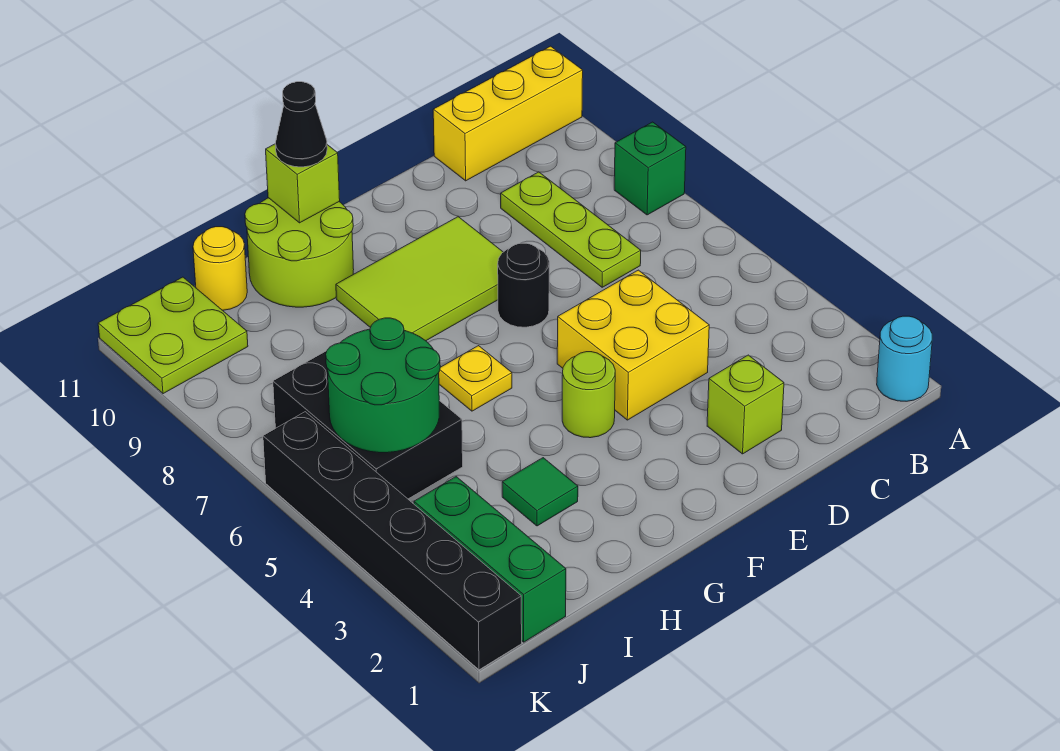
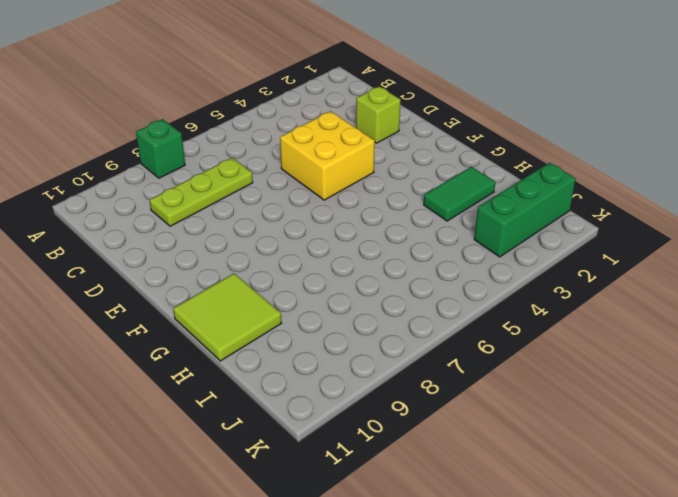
lime tile G10:H11 level 1 -> lime round brick G10:H11 level 1
green tile H2:H3 level 1 -> green tile H3 level 1
none -> cyan round brick A1 level 1
none -> yellow brick A11:C11 level 1
none -> black round brick E7 level 1

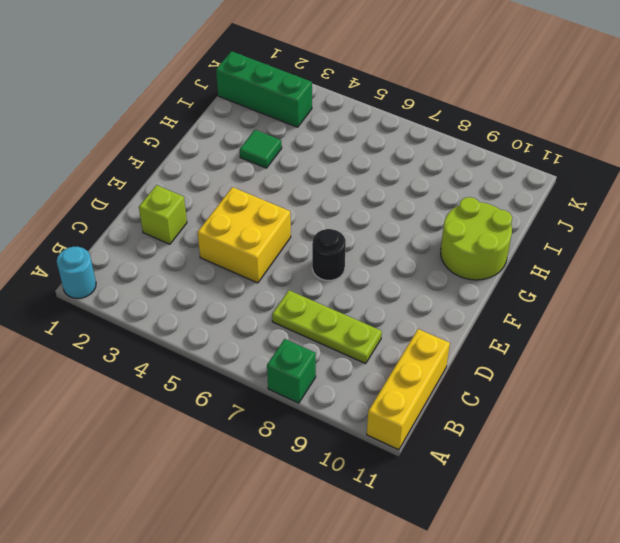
none -> lime tile E8:G9 level 1
none -> lime round brick F4 level 1
none -> yellow plate G6 level 1

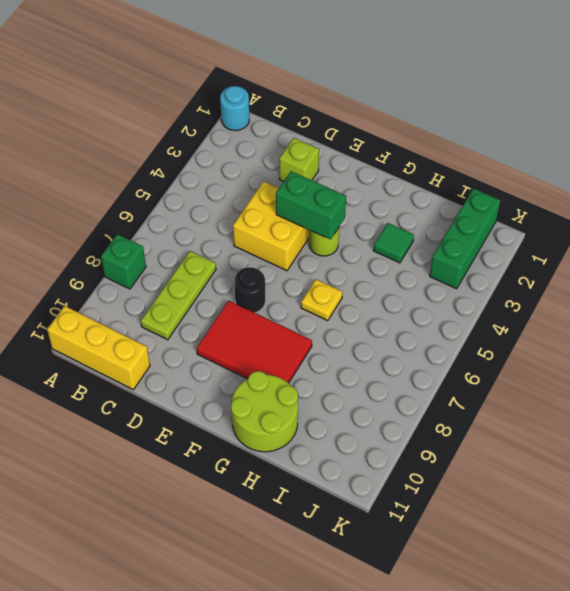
green brick E4:F4 level 2 -> none
red tile E8:G9 level 1 -> lime tile E8:G9 level 1
none -> black brick I5:J7 level 1
none -> yellow round brick I11 level 1
none -> lime plate J10:K11 level 1

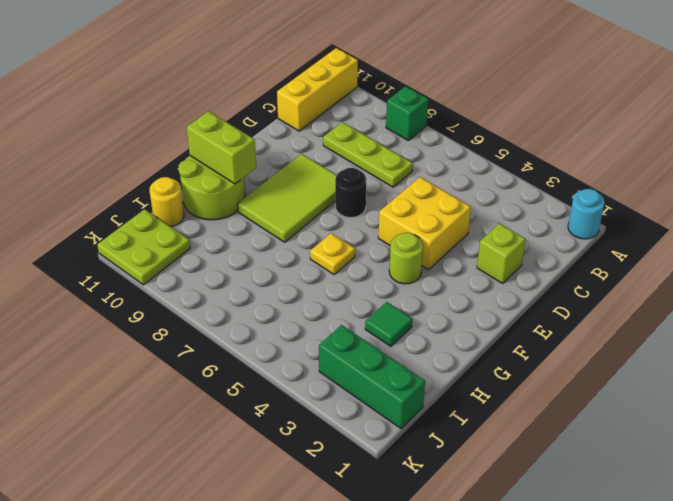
lime brick G10:G11 level 2 -> lime brick G11 level 2
none -> black brick I5:J7 level 1
none -> black brick K1:K6 level 1
none -> green round brick I5:J6 level 2

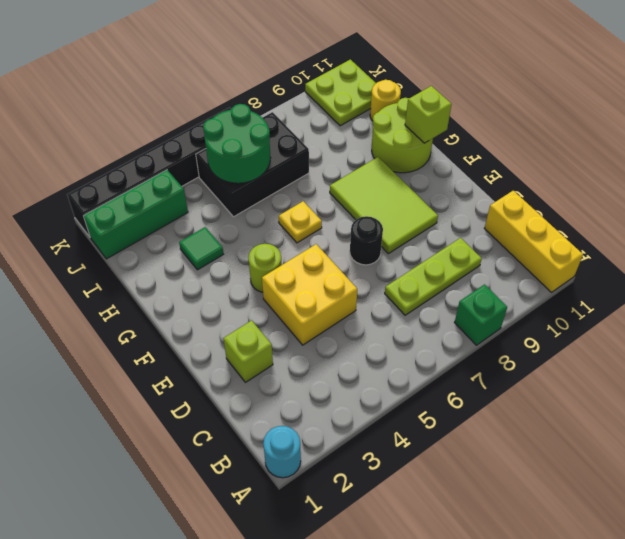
none -> black cone G11 level 3

